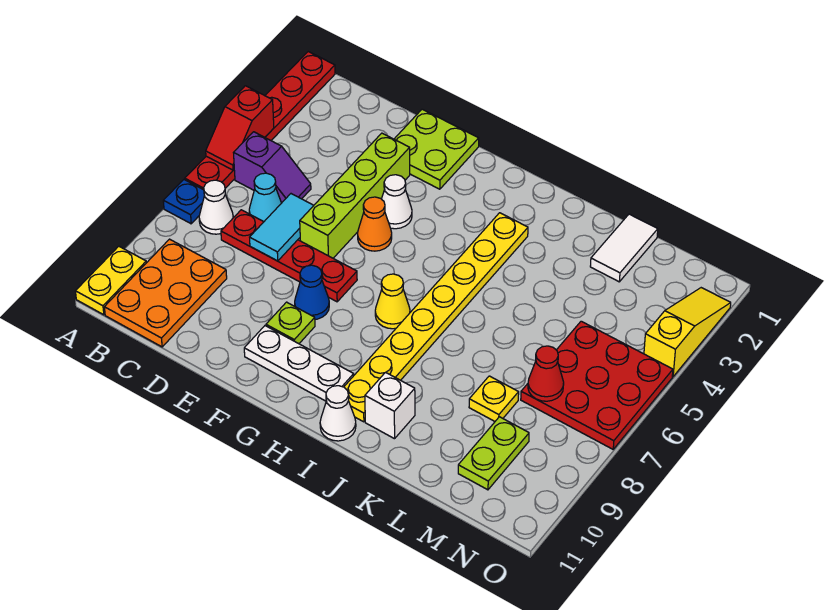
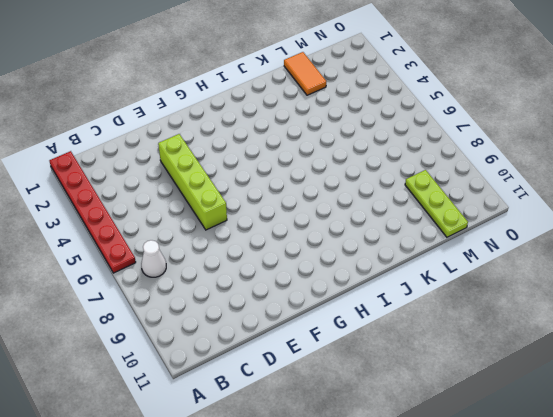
orange tile L1:L2 level 1 -> white tile L1:L2 level 1
lime plate M9:M11 level 1 -> lime plate M9:M10 level 1
none -> blue plate A7 level 1
none -> yellow plate A10:A11 level 1
none -> purple slope B5:C5 level 1 top B

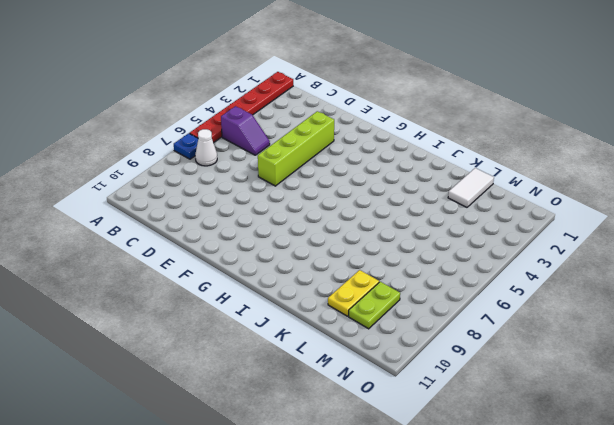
yellow plate L9:L10 level 1 -> yellow plate A10:A11 level 1
none -> orange plate B9:C11 level 1
none -> cyan cone C6 level 1
none -> red plate C7:F7 level 1

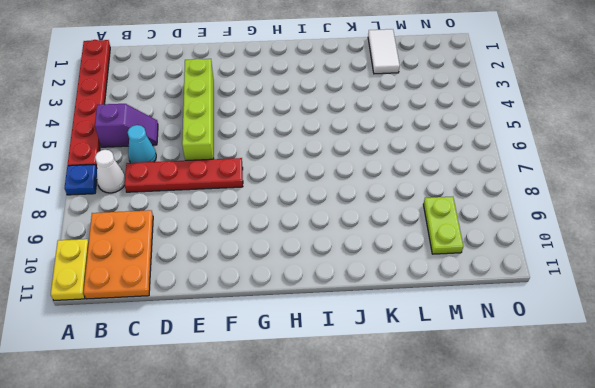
none -> lime plate E1:F2 level 1
none -> white cone F4 level 1
none -> orange cone F5 level 1

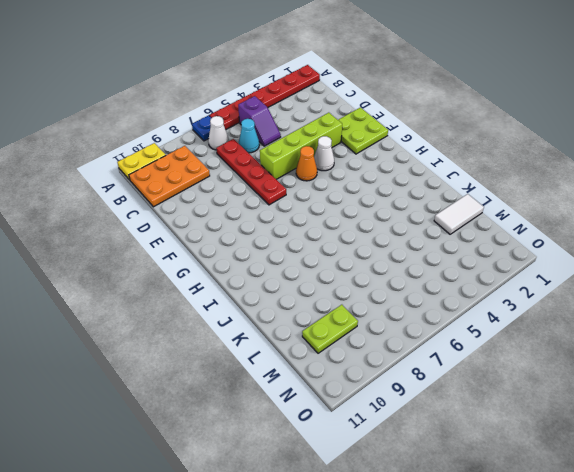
none -> blue cone F8 level 1
none -> lime plate F9 level 1
none -> white plate F10:H10 level 1

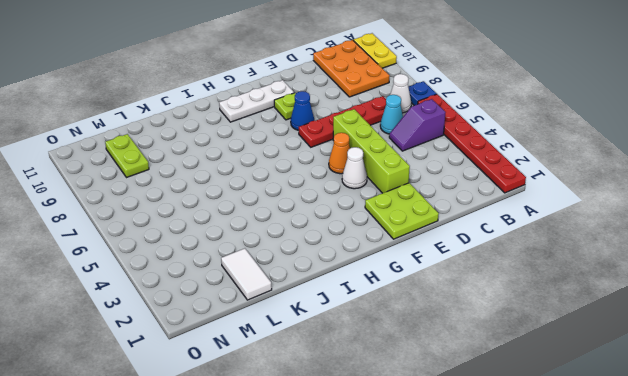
none -> yellow cone H7 level 1
none -> yellow plate I3:I10 level 1
none -> white cone I11 level 1

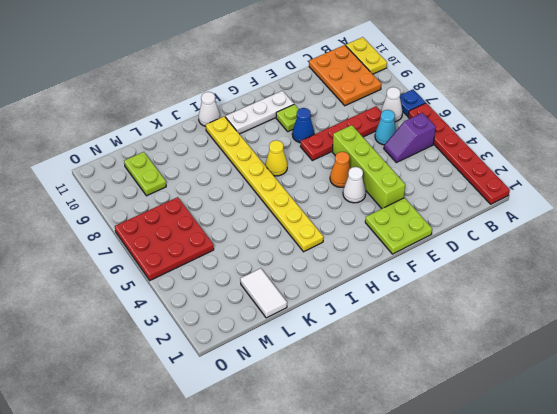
none -> white brick J10 level 1
none -> yellow plate L8 level 1
none -> yellow slope O2:O4 level 1 top 4

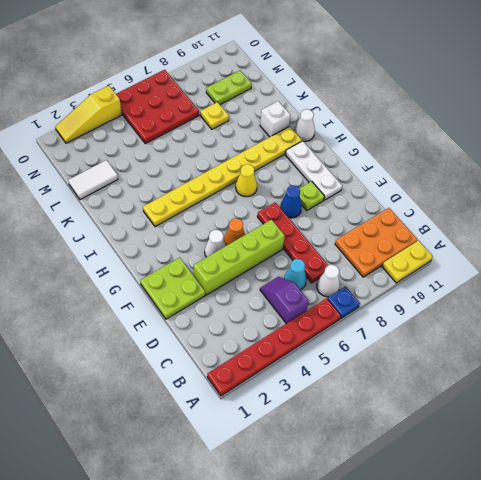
none -> red slope A4:A5 level 2 top 4
none -> cyan tile D6:D7 level 2
none -> red cone M7 level 2

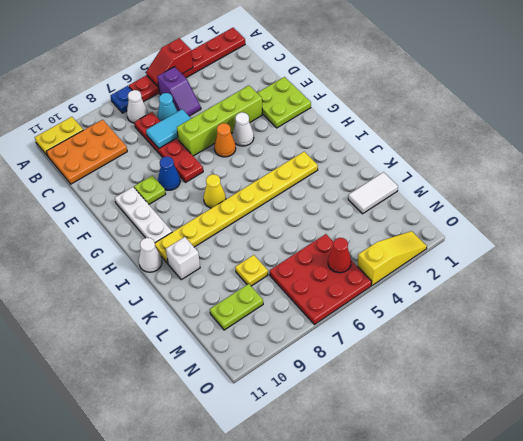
red cone N5 level 2 -> red cone M7 level 2

